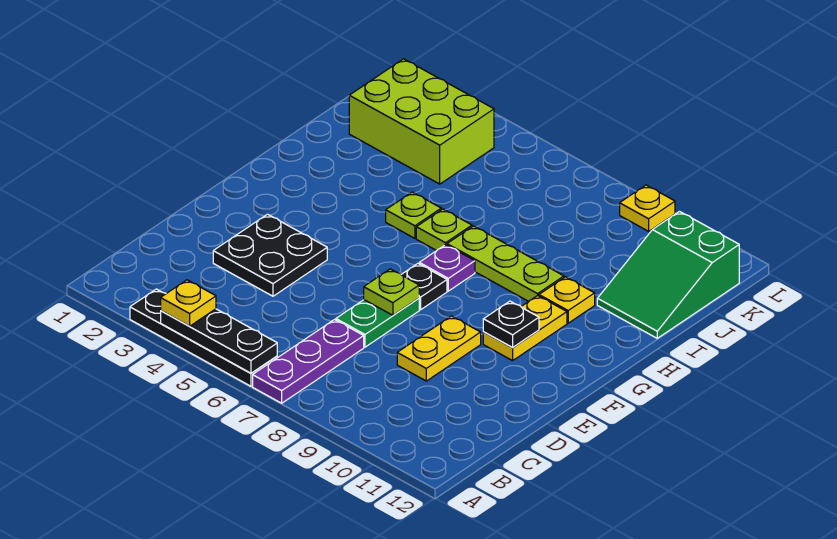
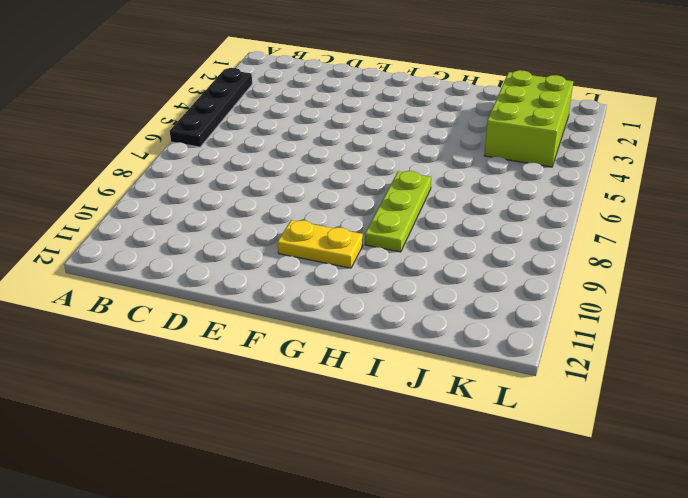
none -> purple plate A7:C7 level 1
none -> black plate D3:E4 level 1
none -> green plate D7:E7 level 1

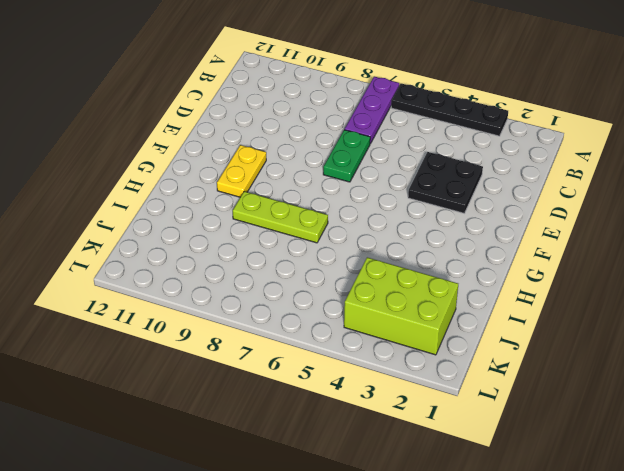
none -> yellow plate D9:E9 level 1
none -> black plate F7 level 1
none -> purple plate G7 level 1

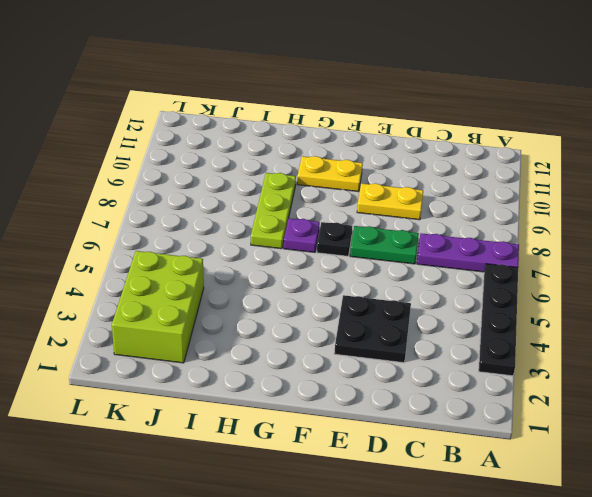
none -> lime plate H5 level 1
none -> lime plate H6 level 1
none -> yellow plate H10 level 1

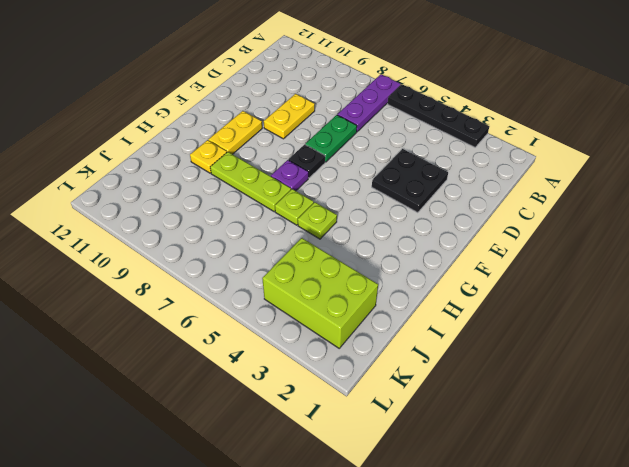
none -> green slope I11:K12 level 1 top K
none -> yellow plate L9 level 1
none -> black plate A4:A6 level 2

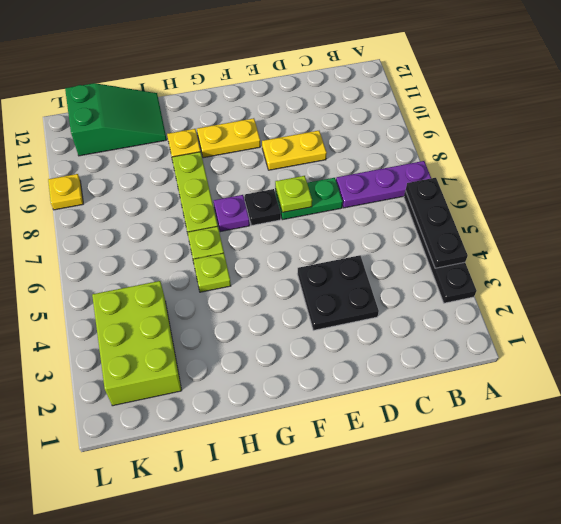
none -> black plate F10 level 2
none -> yellow plate A4 level 3

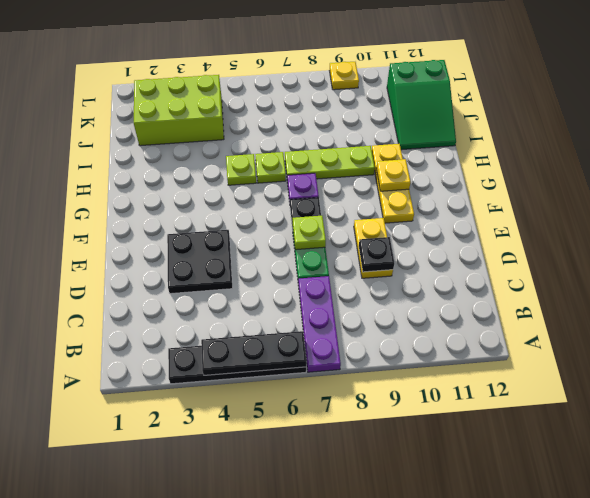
black plate D9 level 2 -> black plate F10 level 2
yellow plate G10 level 2 -> yellow plate A4 level 3

